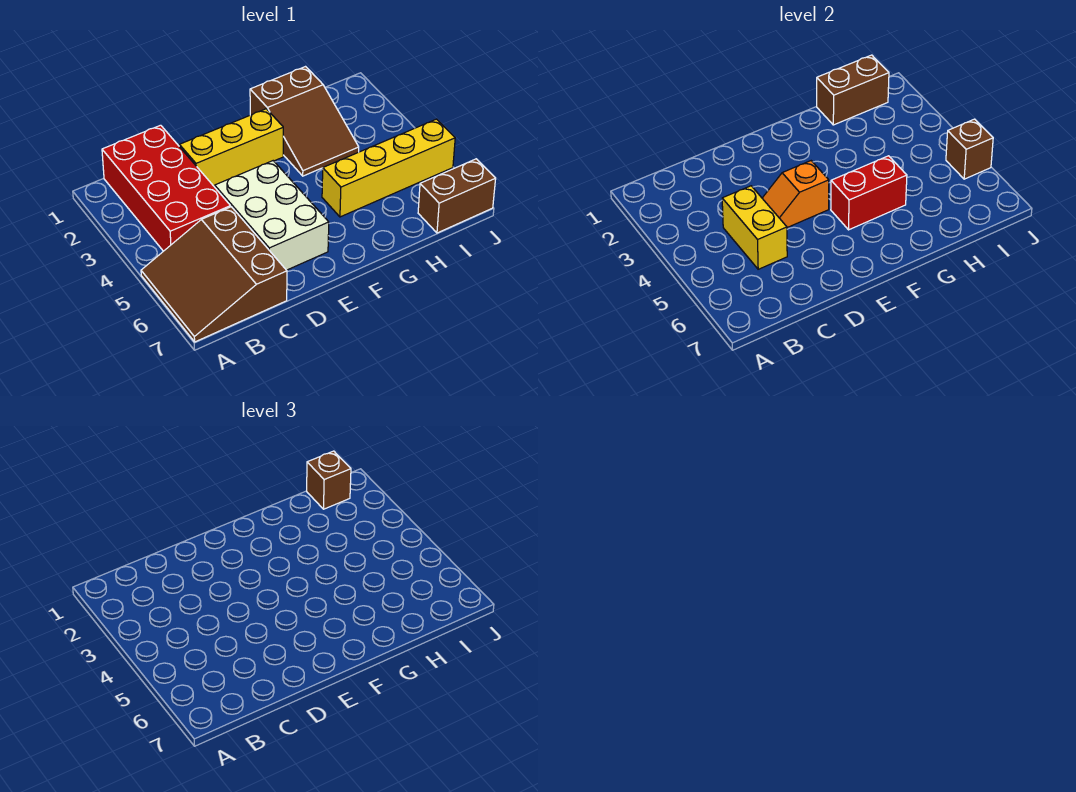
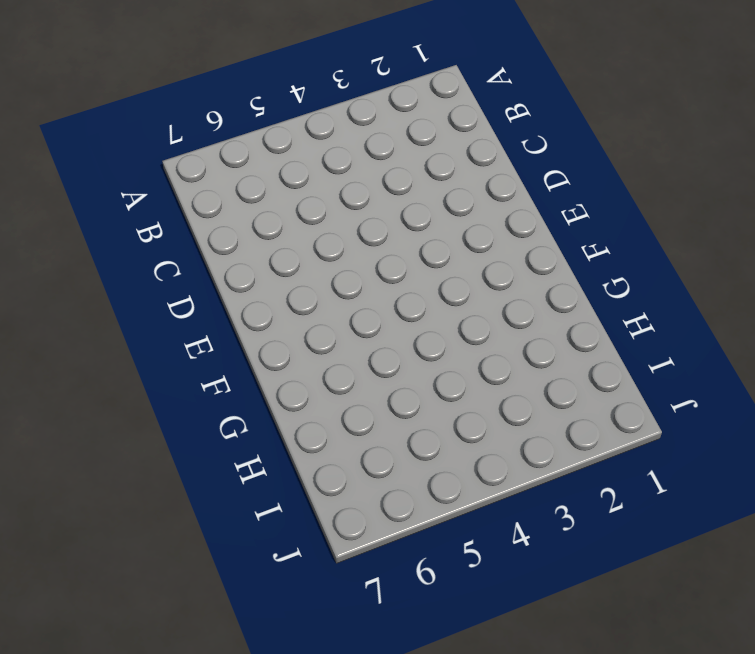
none -> brown slope A5:C7 level 1 top C
none -> red brick B1:C4 level 1
none -> yellow brick D2:F2 level 1

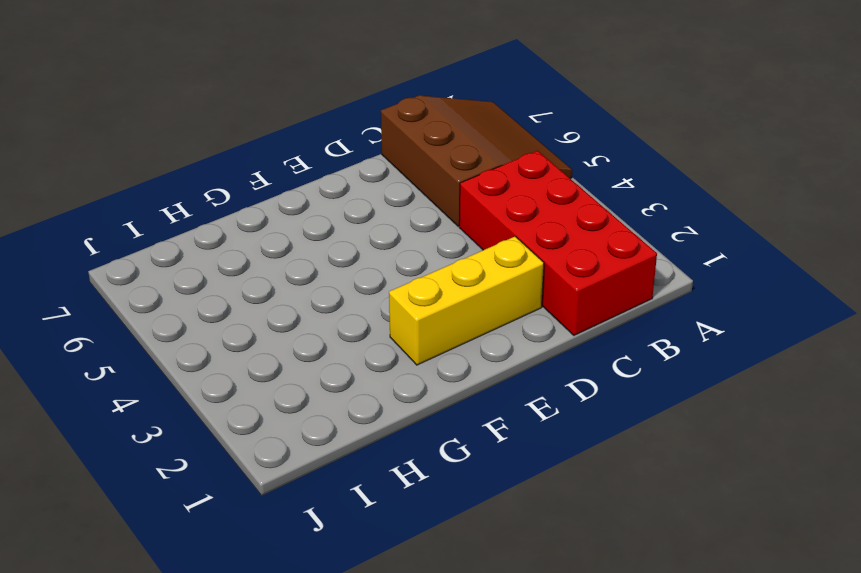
none -> white brick D4:E6 level 1
none -> brown slope G1:H3 level 1 top 1
none -> yellow brick G5:J5 level 1

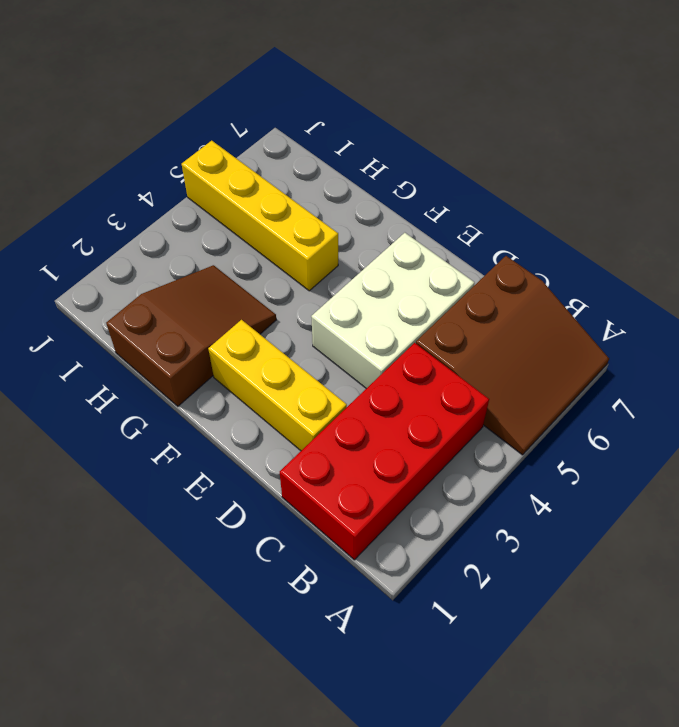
none -> brown brick I7:J7 level 1
none -> yellow brick C4:C5 level 2
none -> orange slope D4:E4 level 2 top E

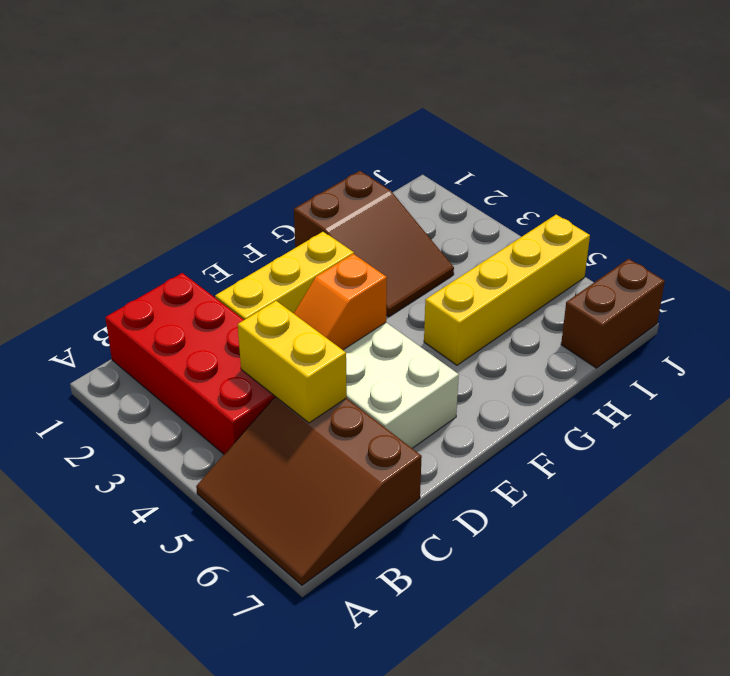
none -> red brick F5:G5 level 2
none -> brown brick H1:I1 level 2
none -> brown brick J5 level 2

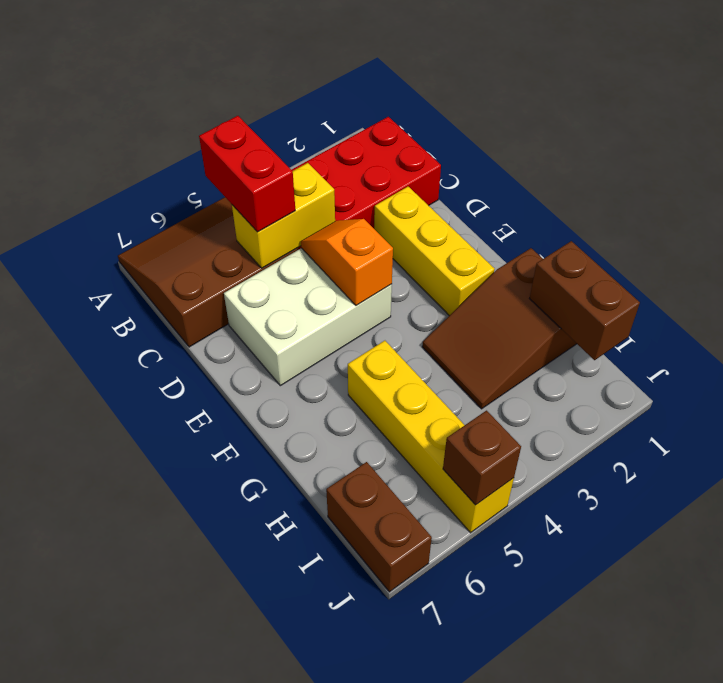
red brick B5:C5 level 3 -> red brick F5:G5 level 2
none -> brown brick I1 level 3

